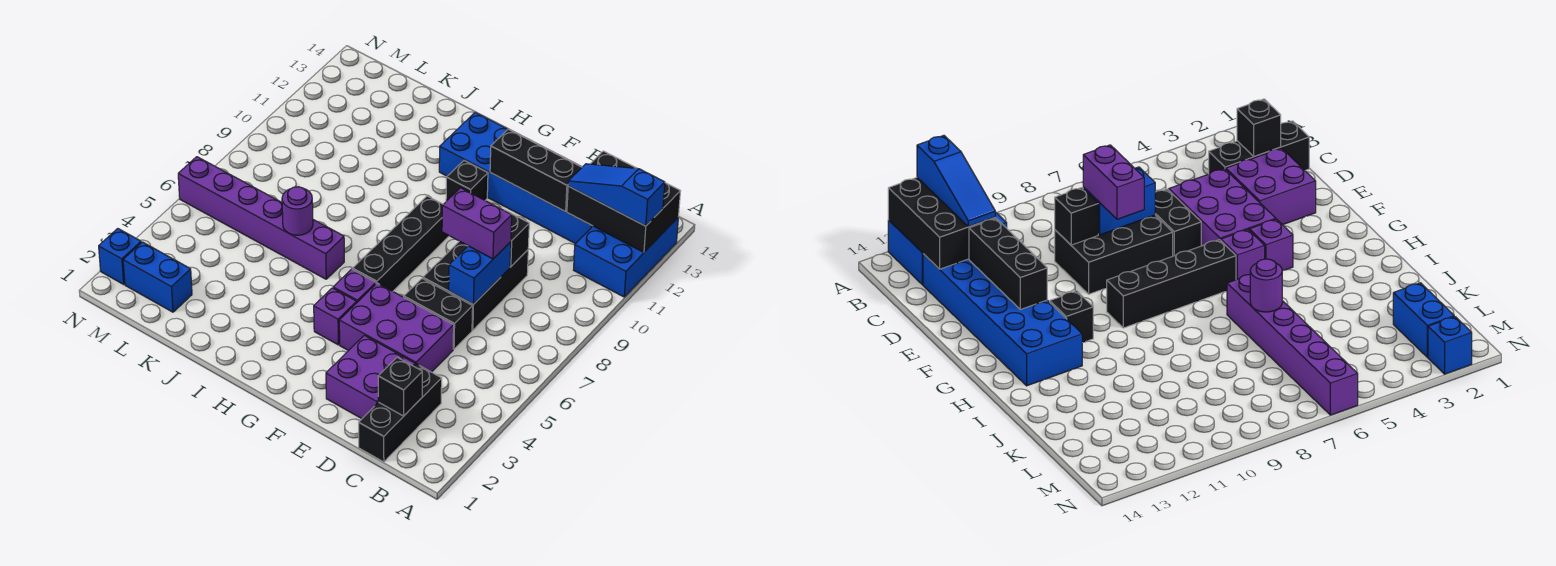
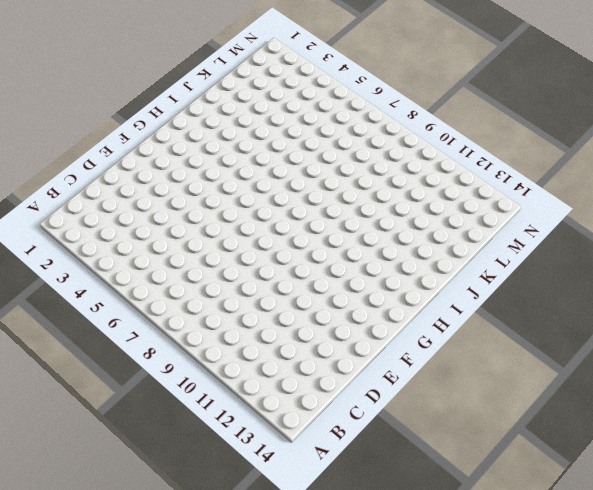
none -> blue brick A11:B13 level 1
none -> black brick C1:C3 level 1
none -> blue brick C12:H13 level 1

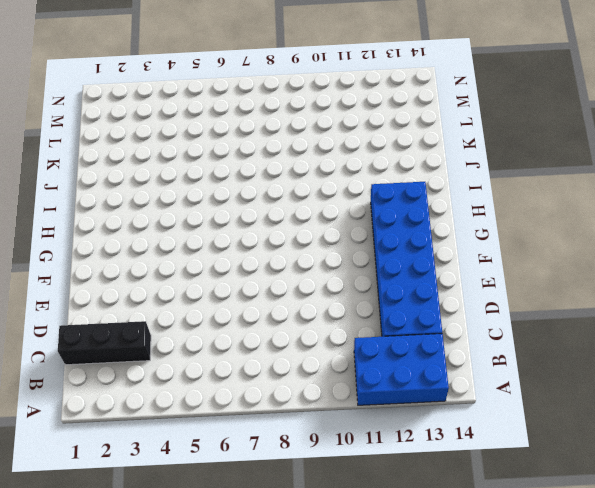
none -> purple brick D2:E3 level 1
none -> purple brick D4:F5 level 1
none -> black brick D6:E6 level 1

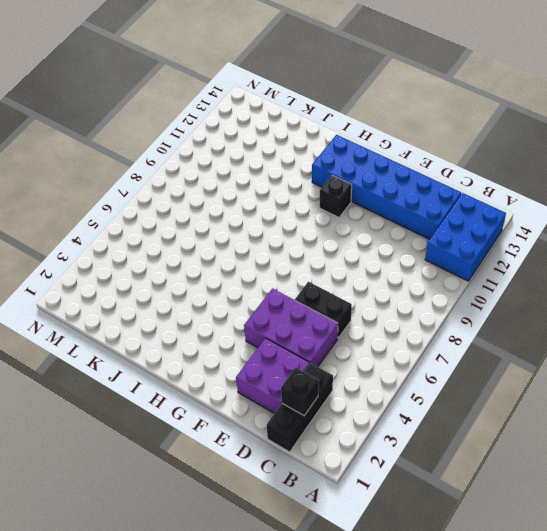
none -> black brick D7:E9 level 1
none -> purple brick G4 level 1
none -> purple brick G5 level 1

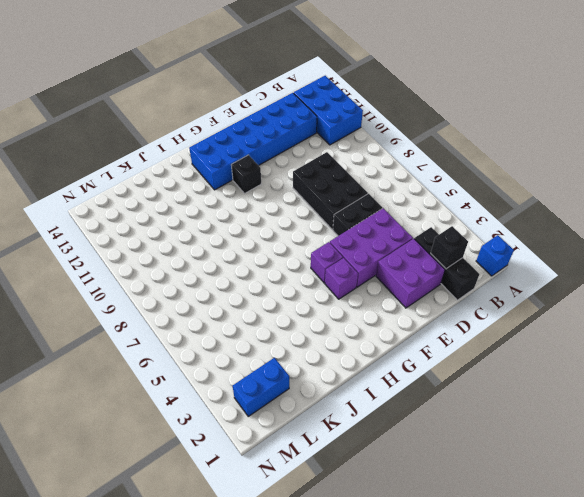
blue brick A1 level 1 -> blue brick N2 level 1
none -> black brick G6:G9 level 1
none -> purple brick I6:N6 level 1
none -> black brick A12:C13 level 2

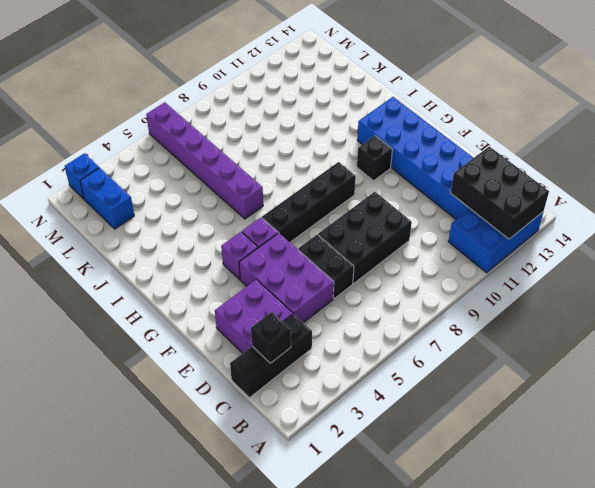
none -> blue brick D7:D8 level 2
none -> black brick D9 level 2
none -> black brick D12:F12 level 2

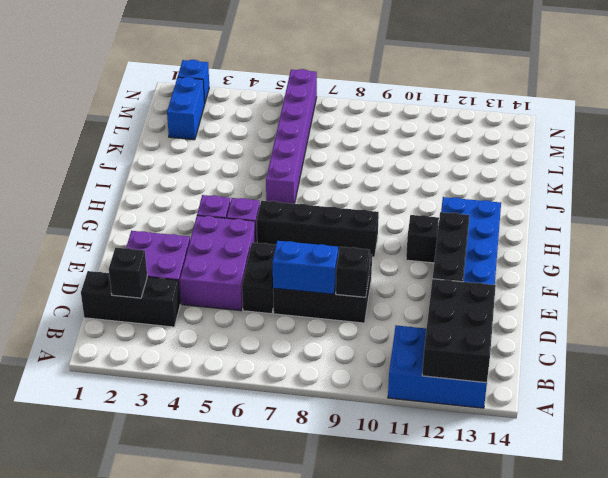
none -> purple round brick J6 level 2
none -> blue slope A12:C12 level 3 top A
none -> purple brick D8:E8 level 3

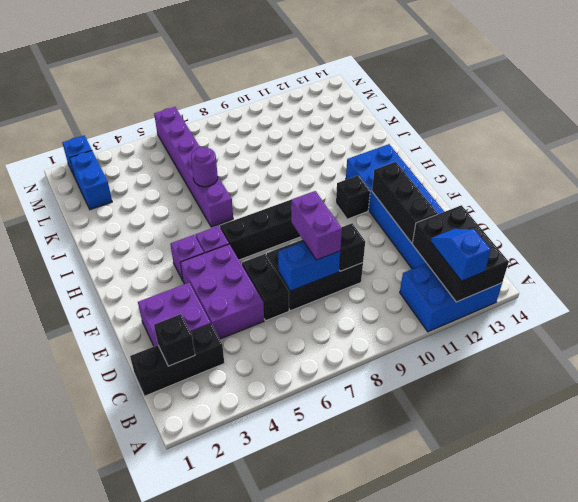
blue slope A12:B12 level 3 top A -> blue slope A12:C12 level 3 top A

